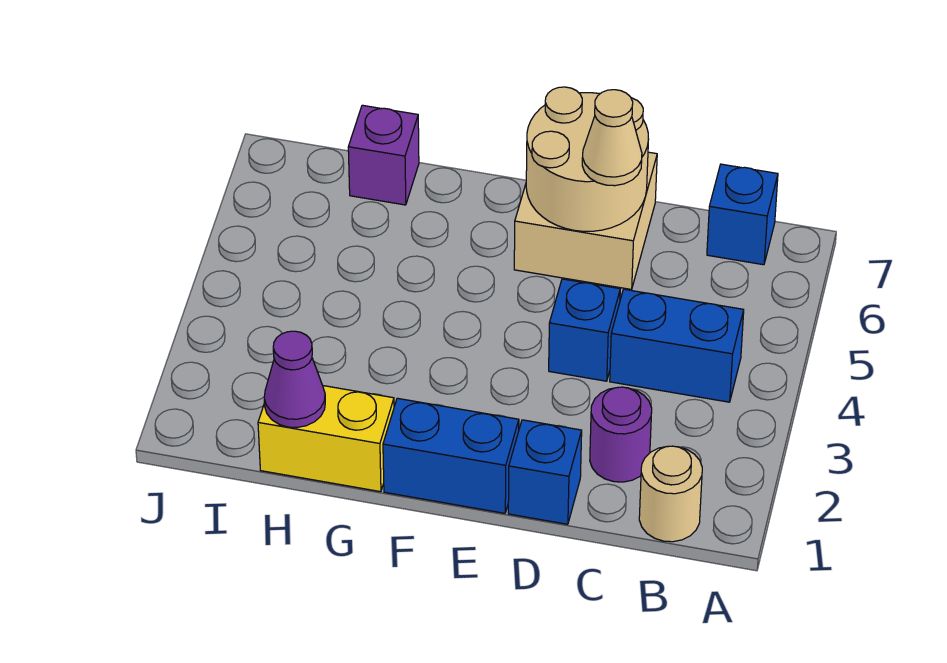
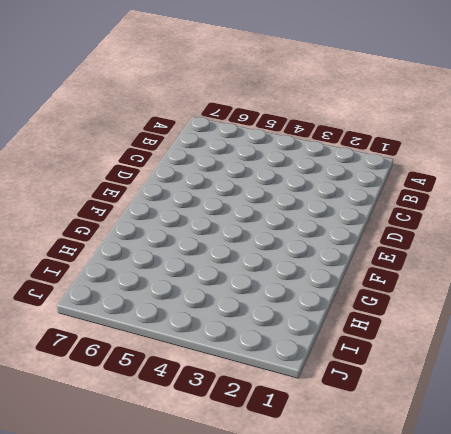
none -> tan round brick B1 level 1
none -> blue brick B4:C4 level 1
none -> blue brick B7 level 1

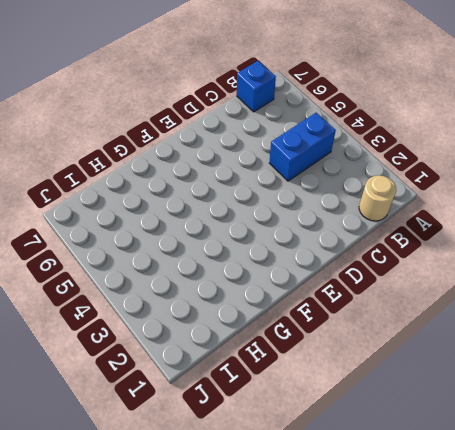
none -> purple round brick C2 level 1
none -> blue brick D1 level 1
none -> blue brick D4 level 1

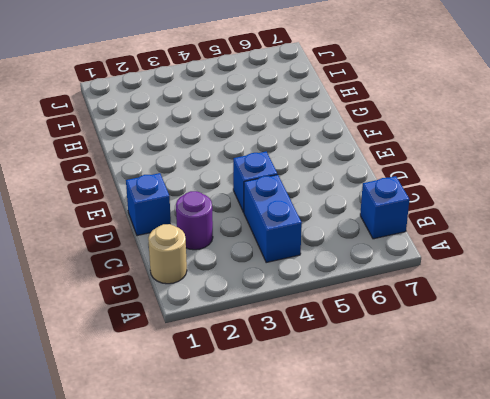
none -> tan brick D6:E7 level 1
none -> blue brick E1:F1 level 1
none -> yellow brick G1:H1 level 1

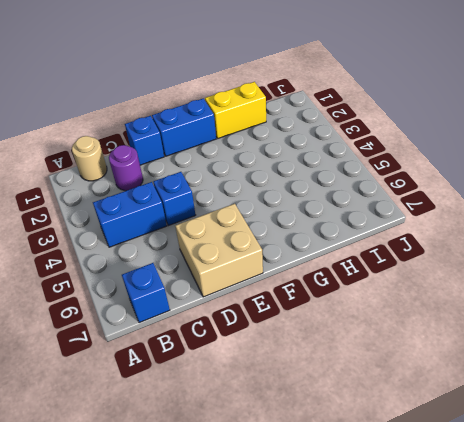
none -> purple brick H7 level 1
none -> tan round brick D6:E7 level 2
none -> purple cone H1 level 2

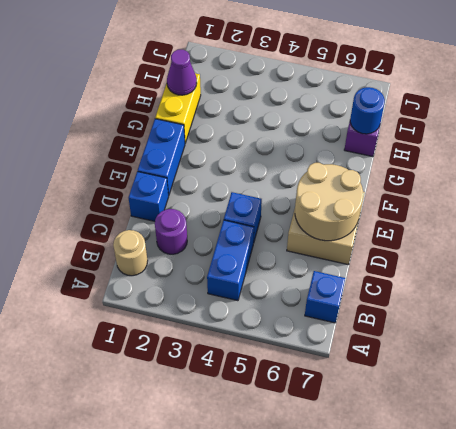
blue round brick H7 level 2 -> none
none -> tan cone D6 level 3

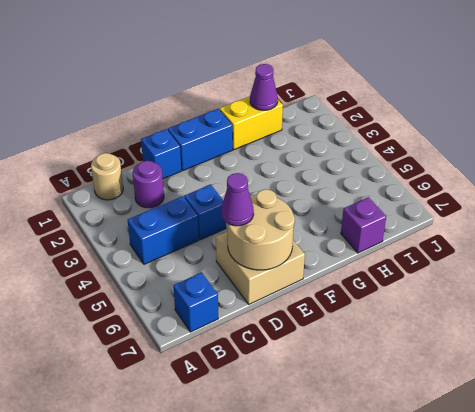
purple cone D6 level 3 -> tan cone D6 level 3

